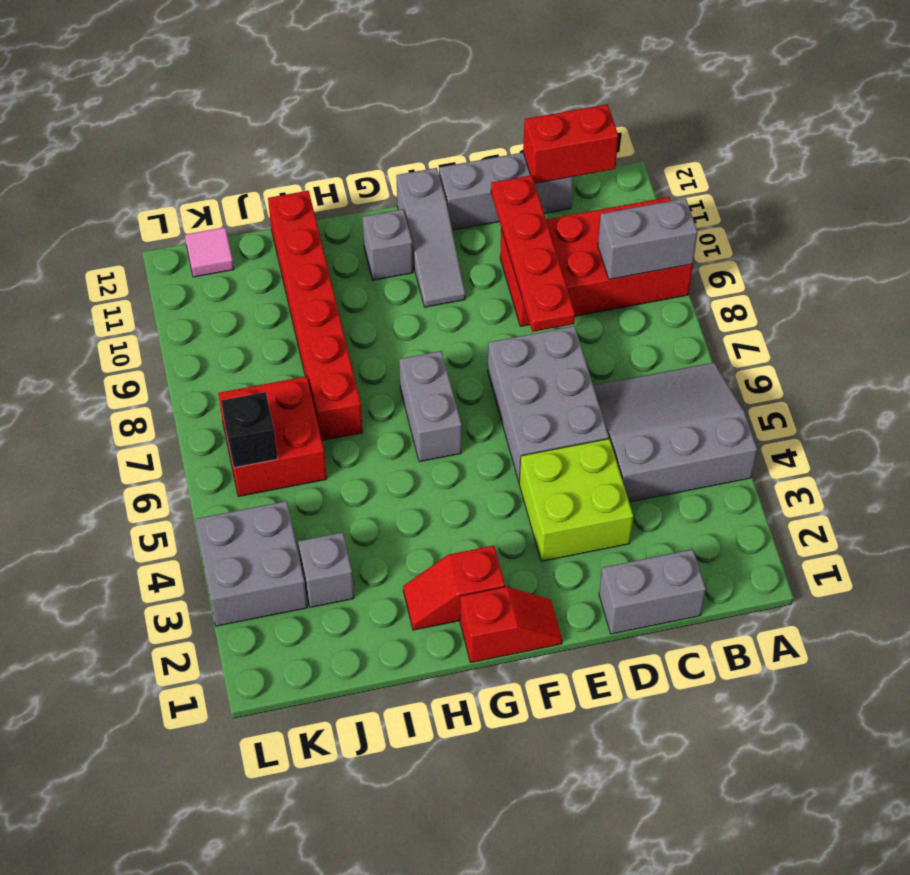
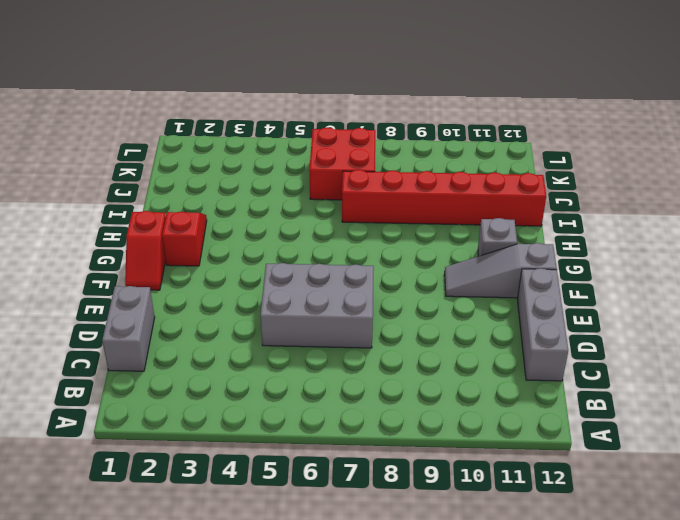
none -> grey slope A4:C6 level 1 top 4
none -> red brick A9:D10 level 1
none -> lime brick D3:E4 level 1

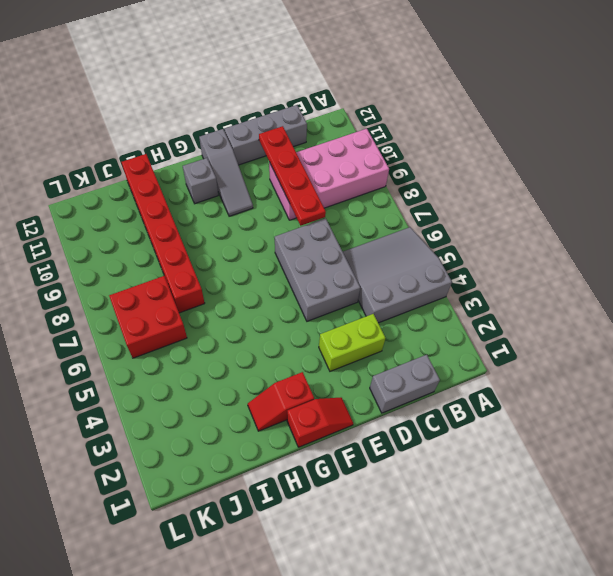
pink brick A9:D10 level 1 -> red brick A9:D10 level 1
lime brick D3:E3 level 1 -> lime brick D3:E4 level 1
none -> grey brick G6:G7 level 1
none -> grey brick J3 level 1
none -> grey brick K3:L4 level 1

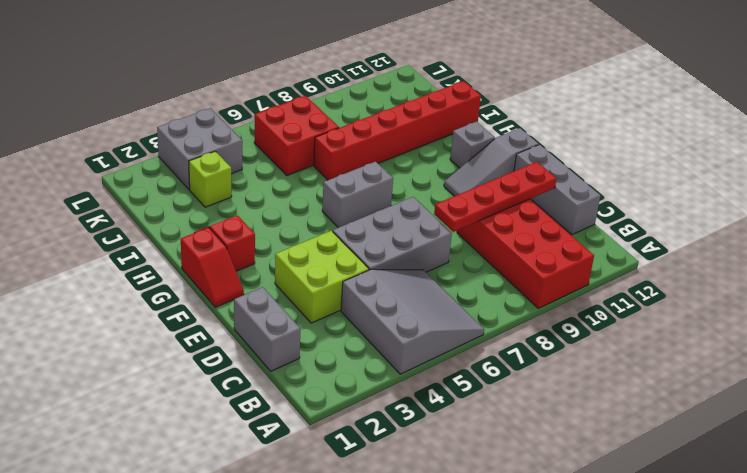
lime brick J3 level 1 -> grey brick J3 level 1
none -> pink tile K12 level 1
none -> grey brick A9:B9 level 2
none -> red brick B12:C12 level 2

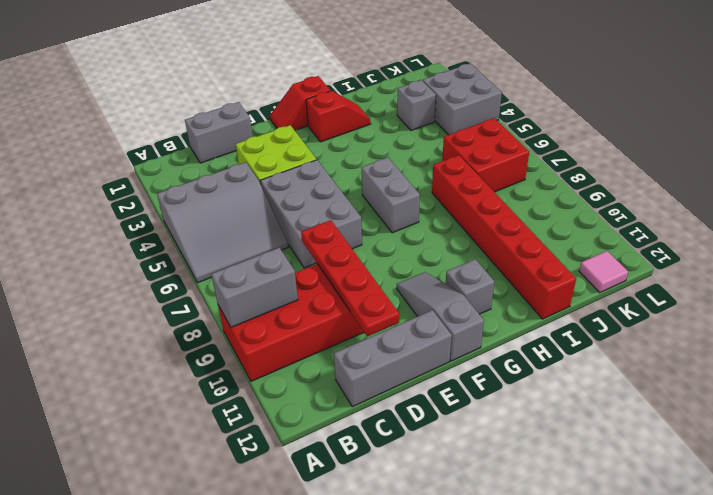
none -> red brick B12:C12 level 2
none -> black brick K6 level 2

